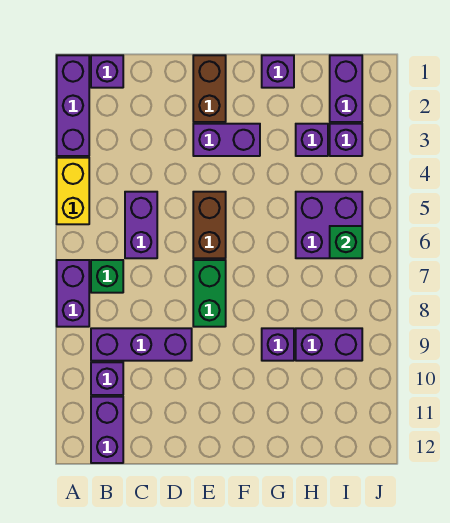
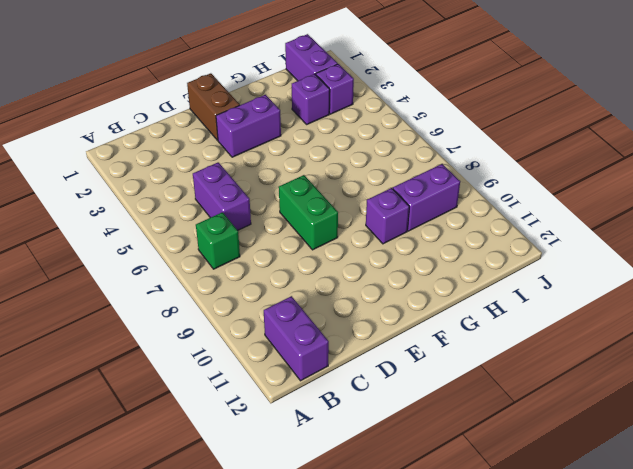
none -> purple brick A1:A3 level 1
none -> yellow brick A4:A5 level 1
none -> purple brick A7:A8 level 1

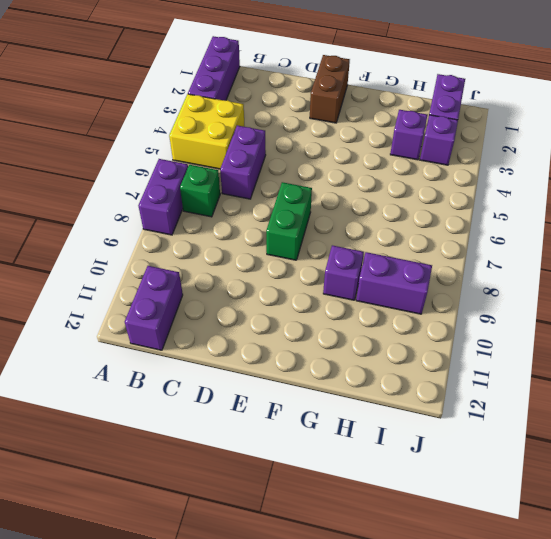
yellow brick A4:B5 level 1 -> yellow brick A4:A5 level 1
none -> purple brick B1 level 1
none -> purple brick B9:D9 level 1
none -> purple brick B10 level 1

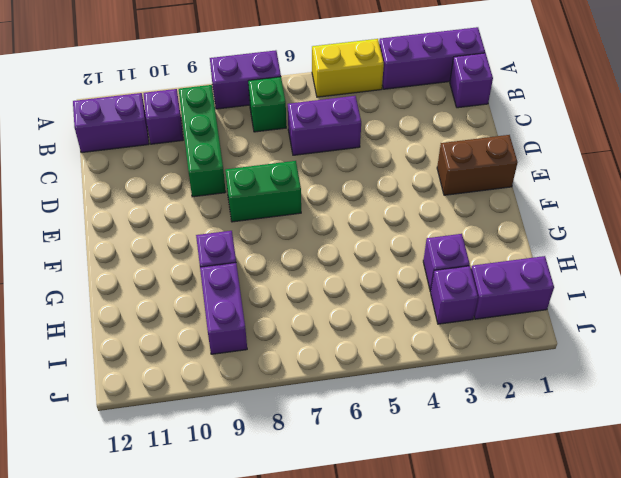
green brick B9:D9 level 1 -> purple brick B9:D9 level 1
none -> purple brick E3:F3 level 1
none -> brown brick E5:E6 level 1
none -> purple brick G1 level 1

